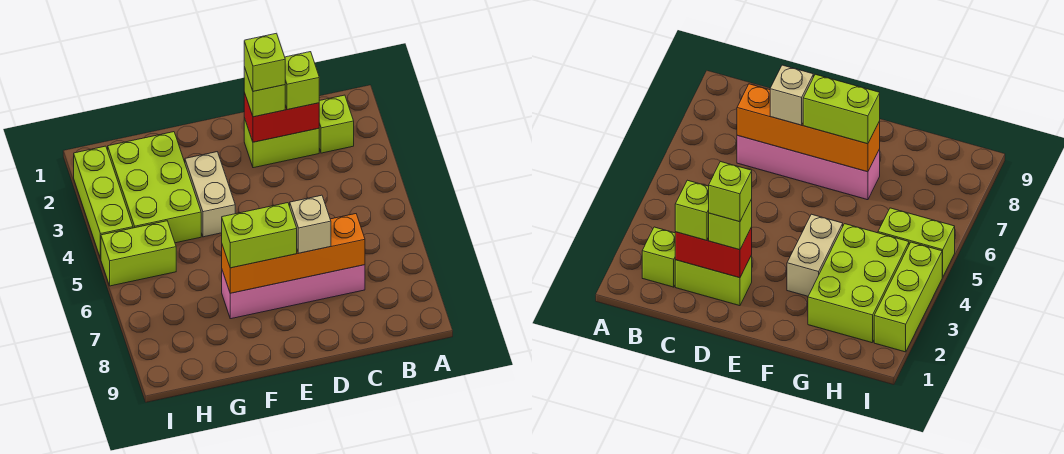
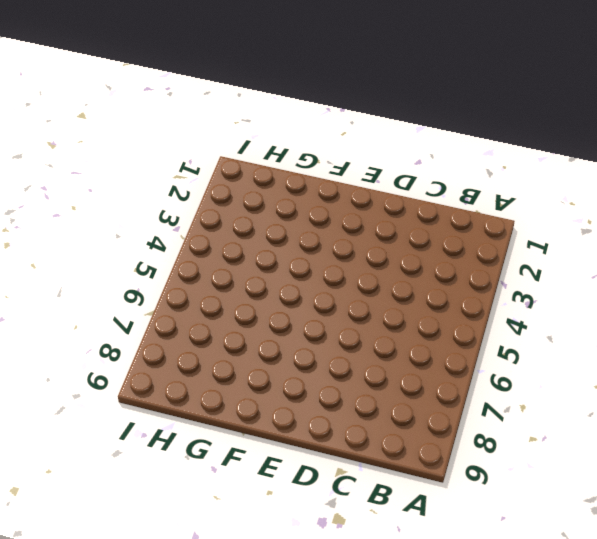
none -> lime brick B2 level 1
none -> lime brick C2:D2 level 1
none -> pink brick C7:F7 level 1

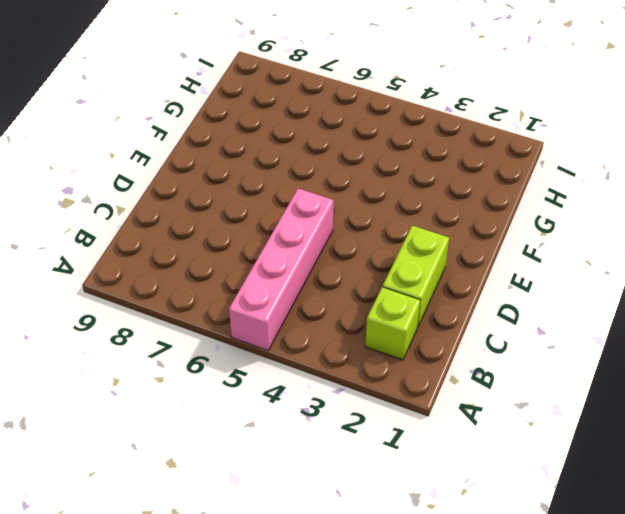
pink brick A5:D5 level 1 -> pink brick C7:F7 level 1
none -> tan brick F3:F4 level 1
none -> lime brick G2:H4 level 1
none -> lime brick H5:I5 level 1

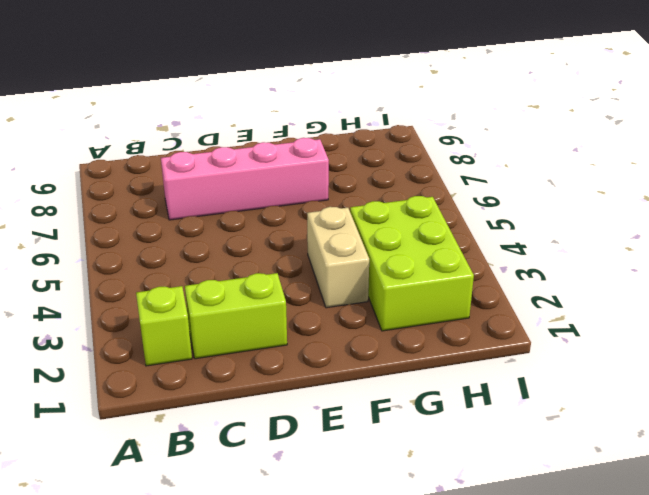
none -> lime brick H5:I5 level 1
none -> lime brick I2:I4 level 1
none -> red brick C2:D2 level 2

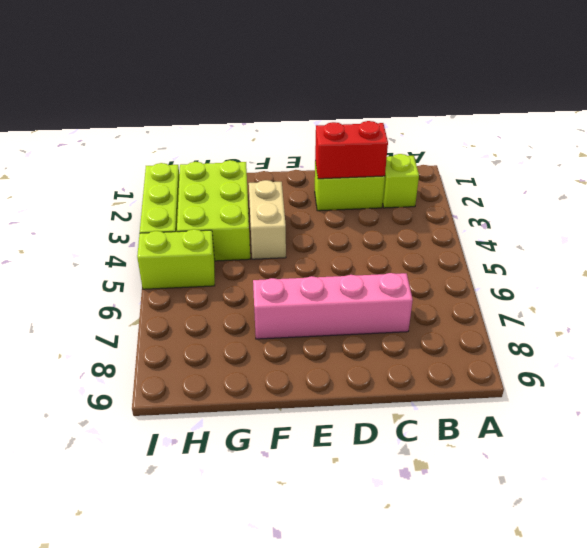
none -> orange brick C7:F7 level 2
none -> lime brick C2 level 3
none -> lime brick D2 level 3

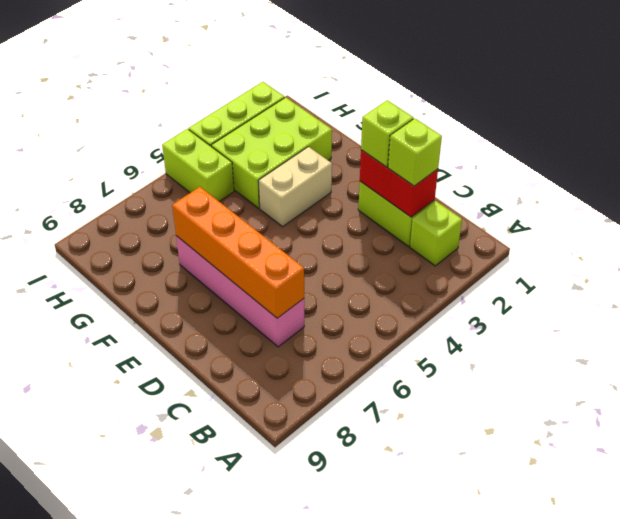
none -> tan brick D7 level 3
none -> lime brick E7:F7 level 3
none -> lime brick D2 level 4

